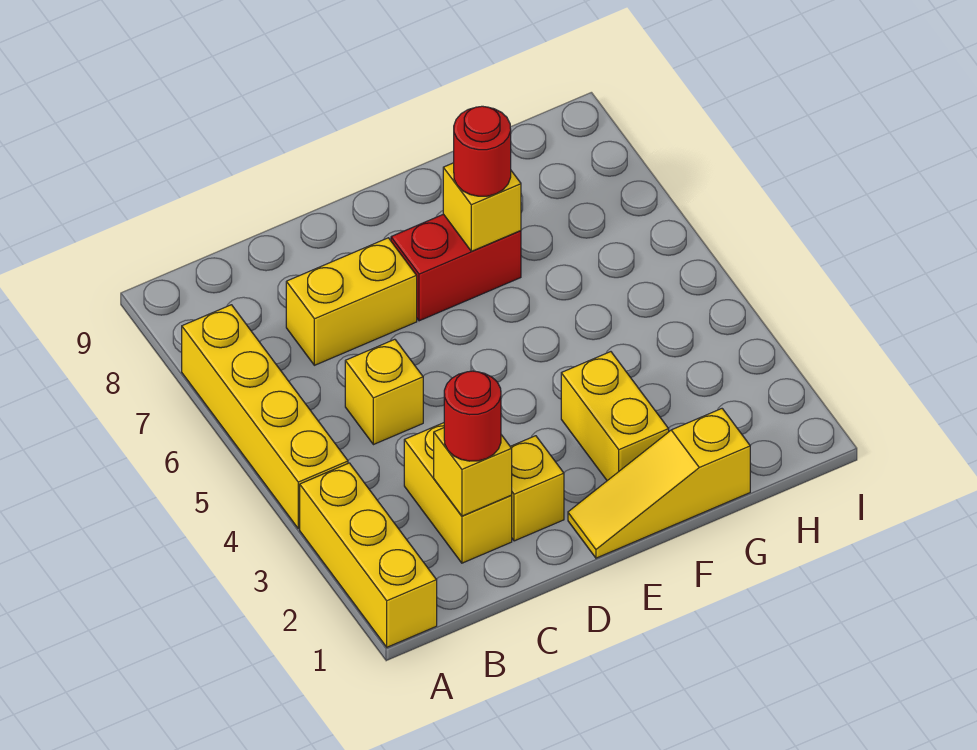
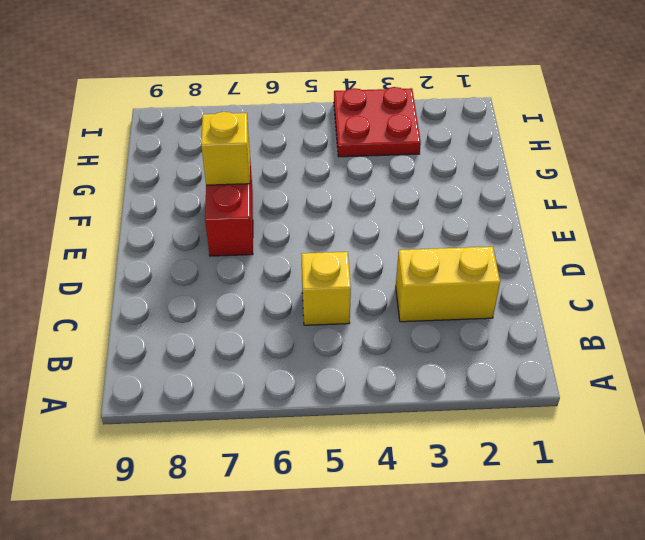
red plate H3:I4 level 1 -> none
none -> yellow brick A1:A3 level 1
none -> yellow brick A4:A7 level 1
none -> yellow brick C7:D7 level 1

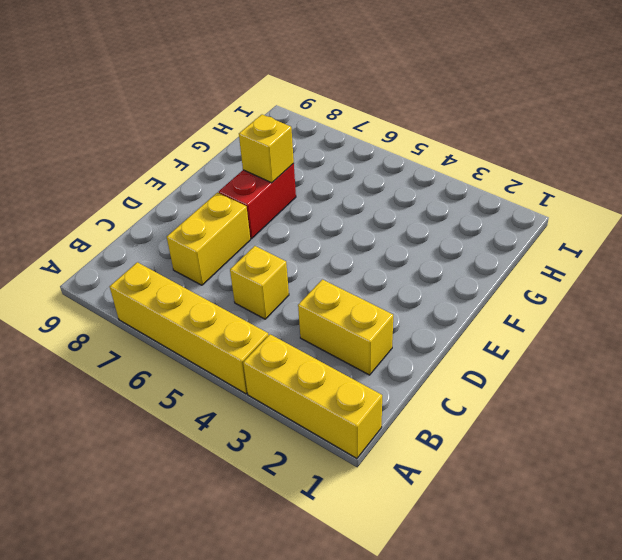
none -> yellow brick D2 level 1
none -> yellow slope E1:G1 level 1 top G
none -> yellow brick F2:F3 level 1

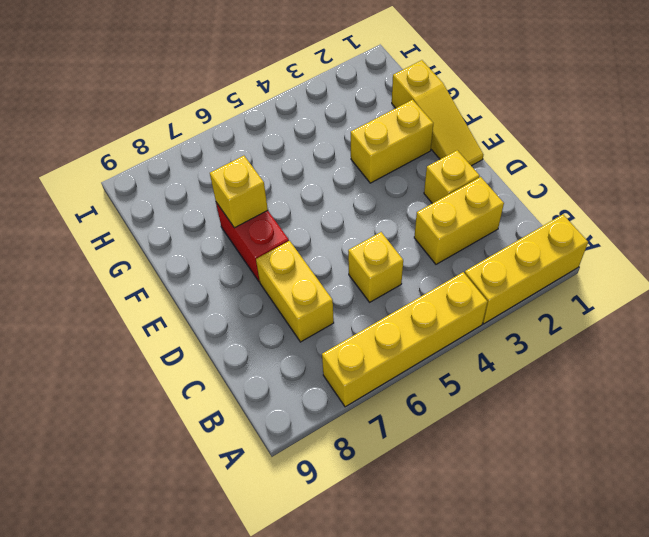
none -> yellow brick C2 level 2
none -> red round brick C2 level 3
none -> red round brick F7 level 3

